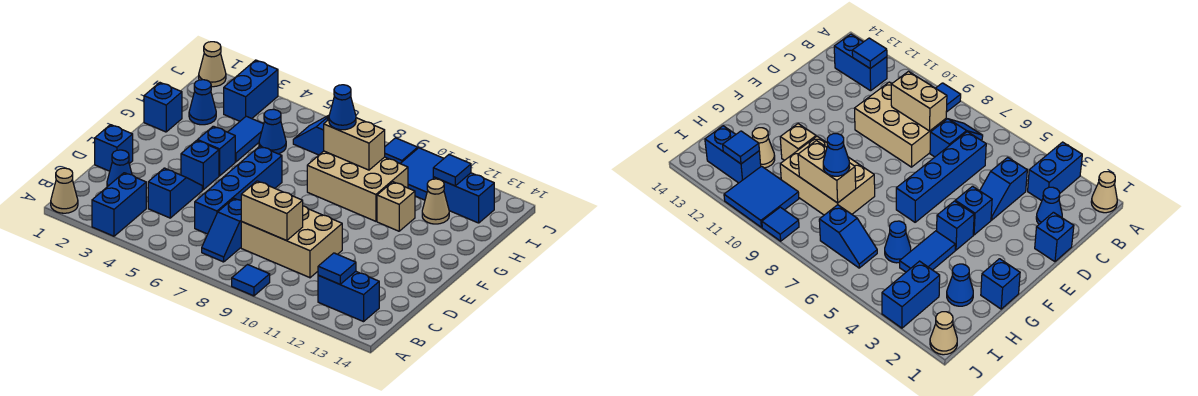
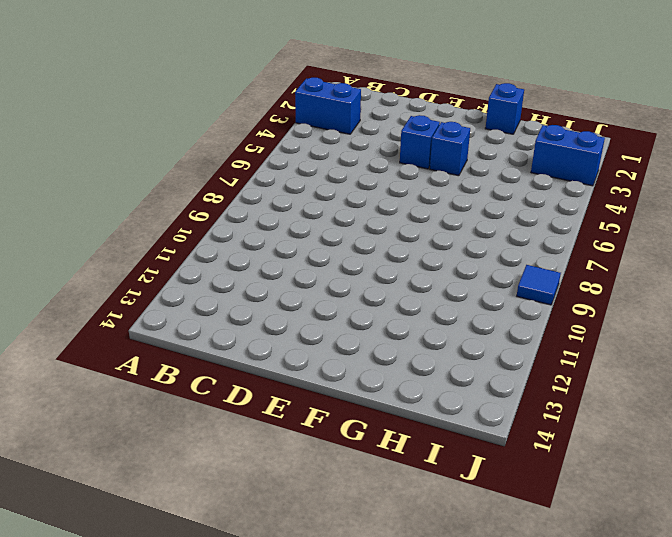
none -> tan cone A1 level 1
none -> blue tile A9 level 1
none -> blue slope B7:C7 level 1 top C
none -> blue brick B12:B13 level 1

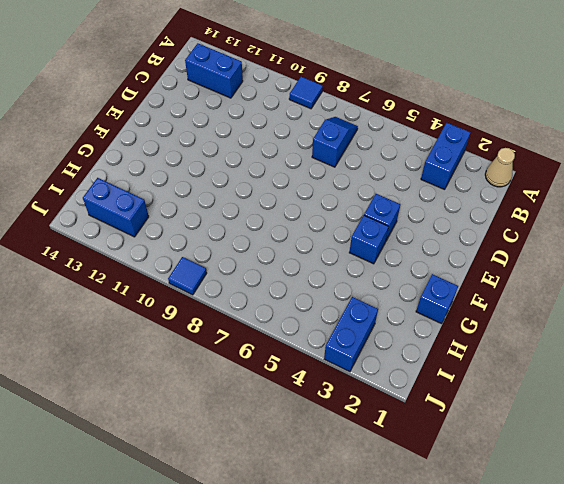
none -> blue cone C2 level 1
none -> blue slope C4:D4 level 1 top C
none -> blue brick C6:F6 level 1
none -> tan brick C8:D10 level 1

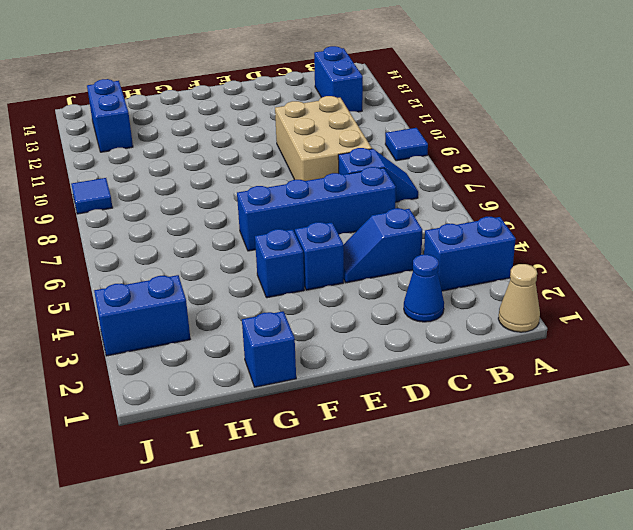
none -> blue brick D1 level 1
none -> blue tile G4:H4 level 1
none -> tan brick G8:H10 level 1
none -> tan brick G11 level 1

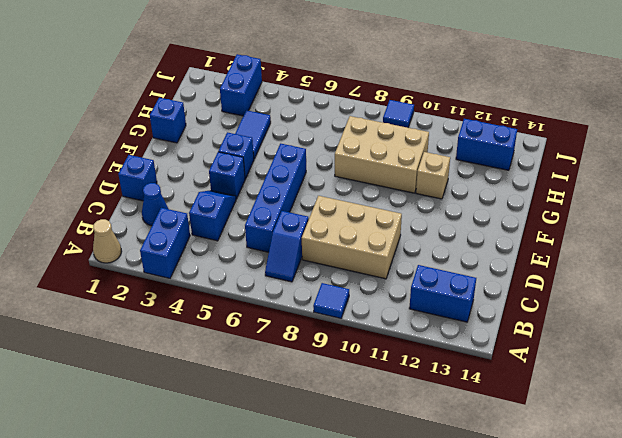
none -> blue cone H2 level 1
none -> blue cone H5 level 1
none -> tan cone H12 level 1
none -> blue slope I6:I7 level 1 top 7

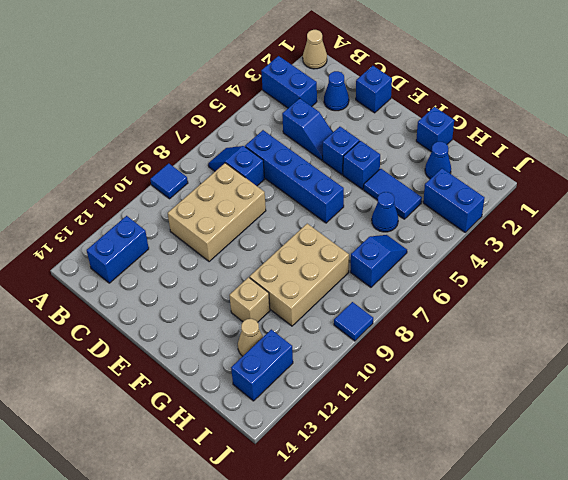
none -> blue tile I10:J11 level 1
none -> tan cone J1 level 1
none -> blue tile B12 level 2
none -> tan brick C8:C9 level 2

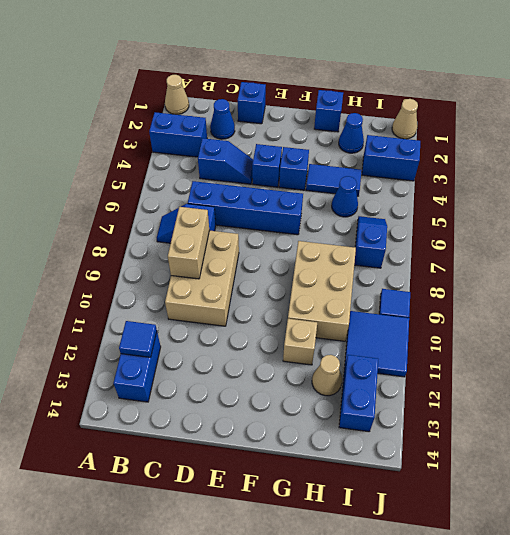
none -> blue tile A9 level 1
none -> tan brick H8:H9 level 2
none -> blue tile I12 level 2
none -> blue cone H8 level 3

